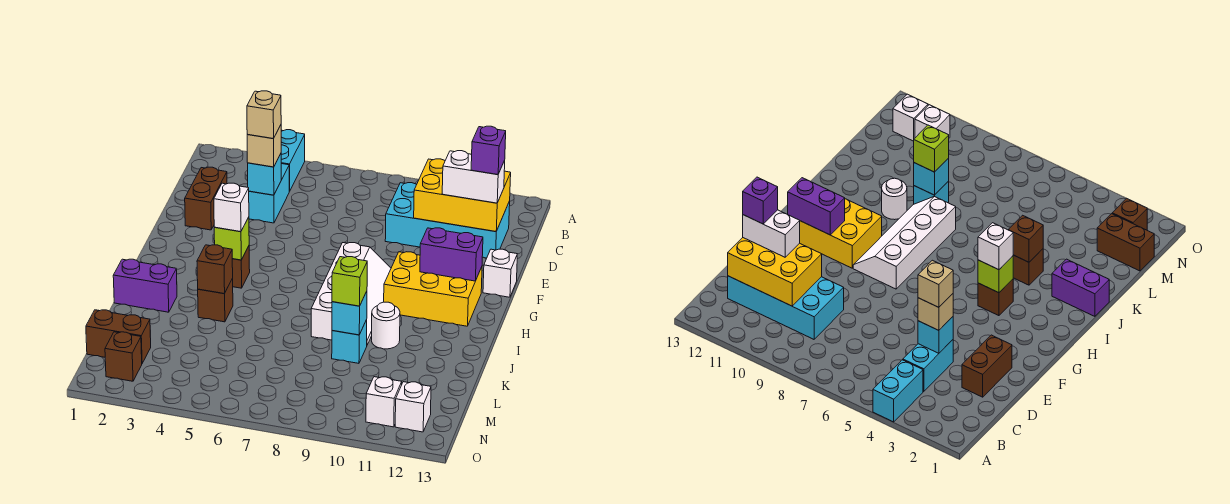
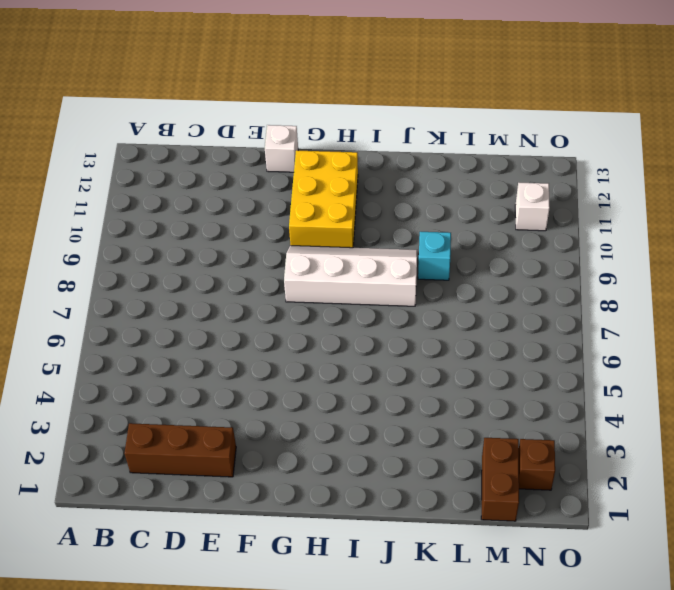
brown brick C2:E2 level 1 -> brown brick D2:E2 level 1
none -> cyan brick A4:B4 level 1
none -> cyan brick C4:D4 level 1
none -> cyan brick C9:D12 level 1

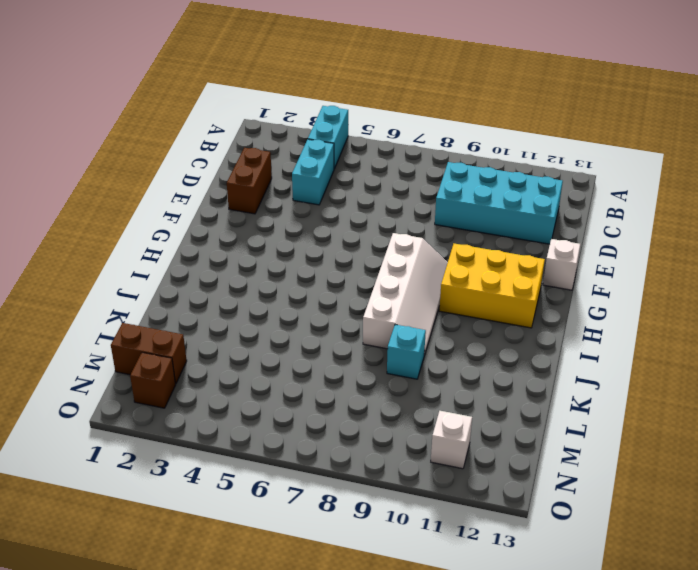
none -> brown brick H4 level 1
none -> purple brick J1:J2 level 1
none -> brown brick J4 level 1

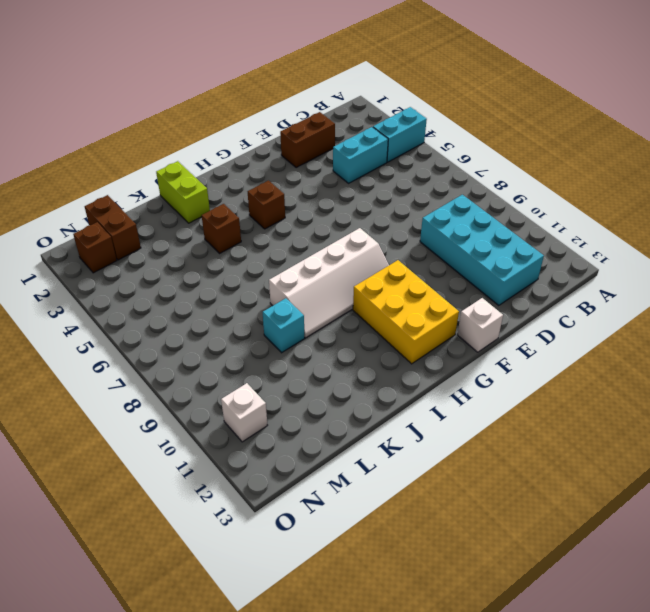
lime brick J1:J2 level 1 -> purple brick J1:J2 level 1
none -> white round brick J10 level 1
none -> white brick N12 level 1
none -> yellow brick C10:D12 level 2

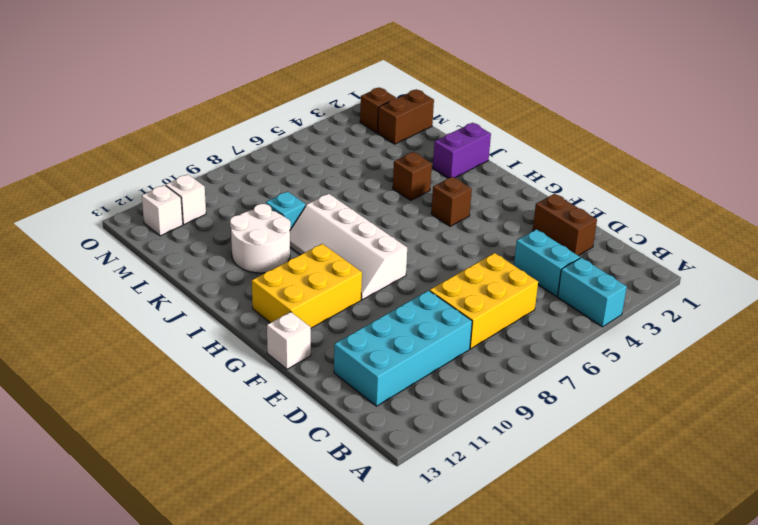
yellow brick C6:D8 level 1 -> yellow brick C10:D12 level 2
white round brick J10:K11 level 1 -> white round brick J10 level 1
none -> cyan brick D4 level 2
none -> purple brick G11:G12 level 2
none -> lime brick H4 level 2

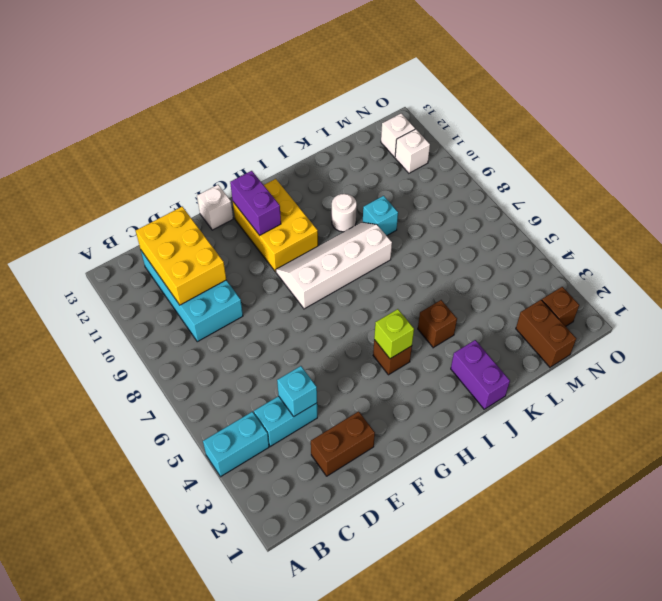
none -> brown brick J4 level 2
none -> cyan brick K9 level 2
none -> tan brick D4 level 3

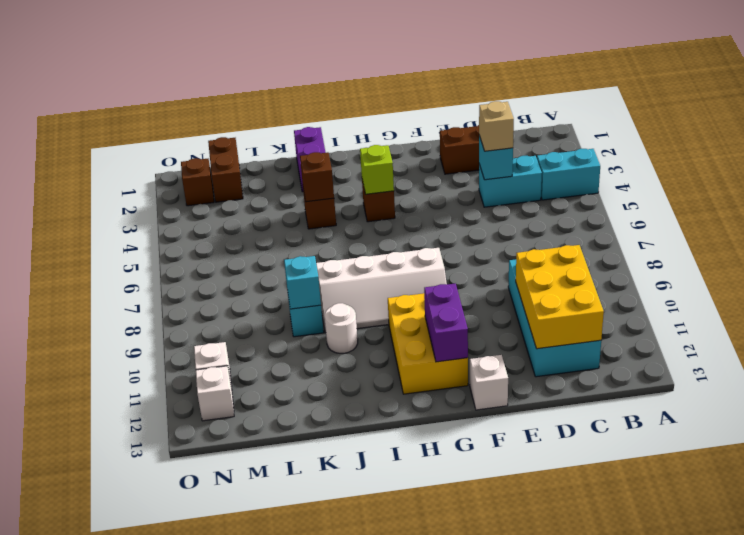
none -> white brick D11:D12 level 3
none -> white brick H4 level 3
none -> lime brick K9 level 3

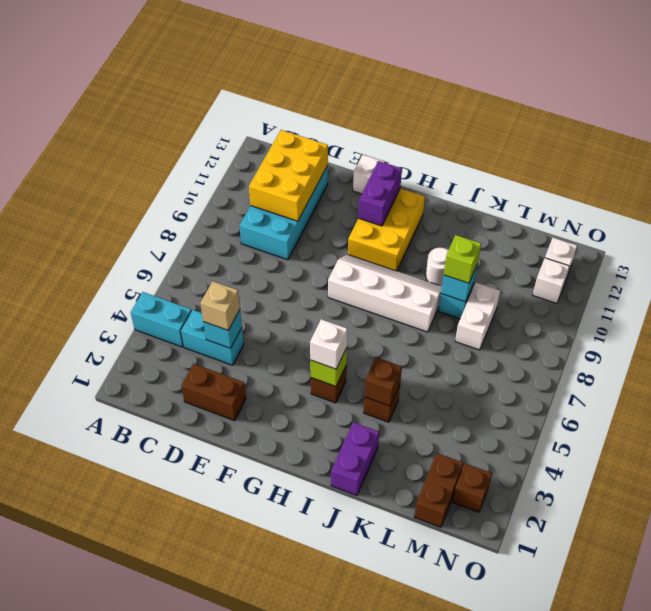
white brick L8:L9 level 1 -> white brick D11:D12 level 3
none -> tan brick D4 level 4
none -> purple brick D12 level 4

